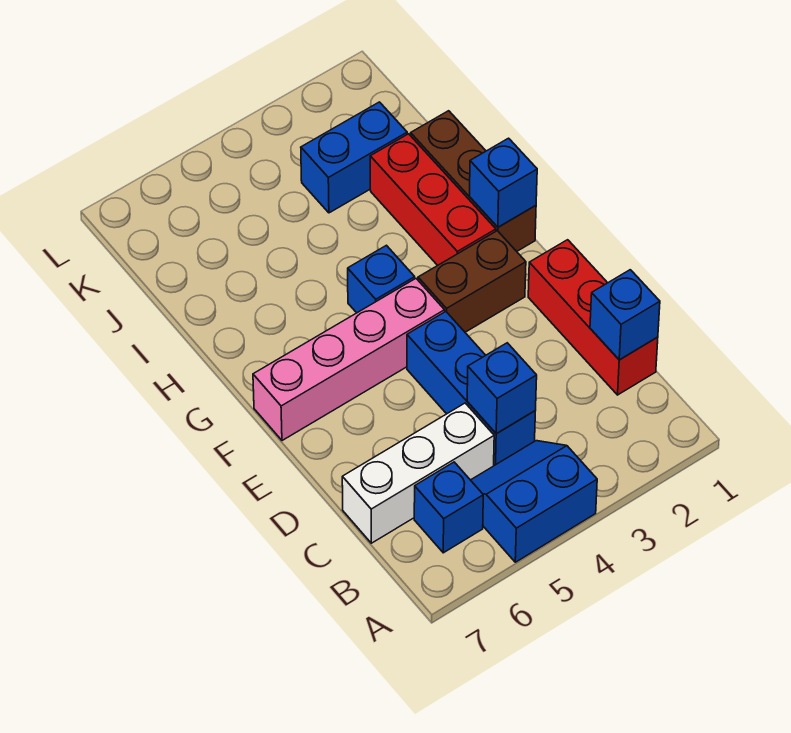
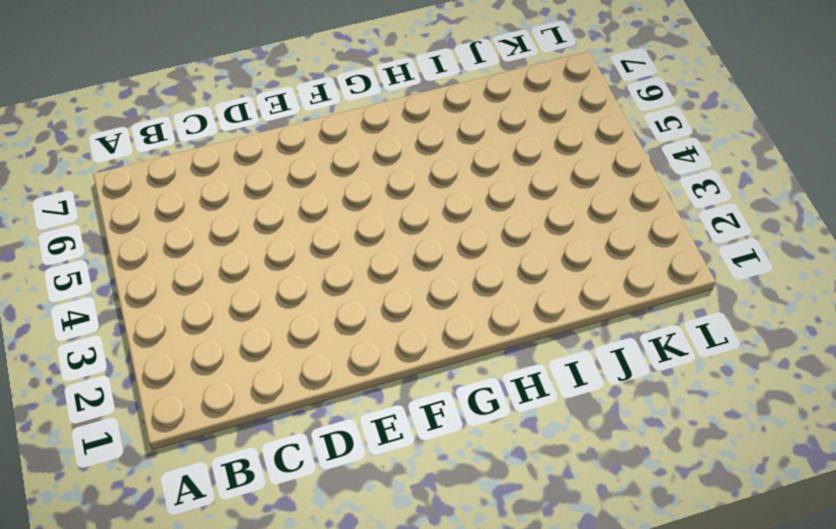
none -> blue slope A4:B5 level 1 top A
none -> blue brick B6 level 1
none -> red brick C1:E1 level 1

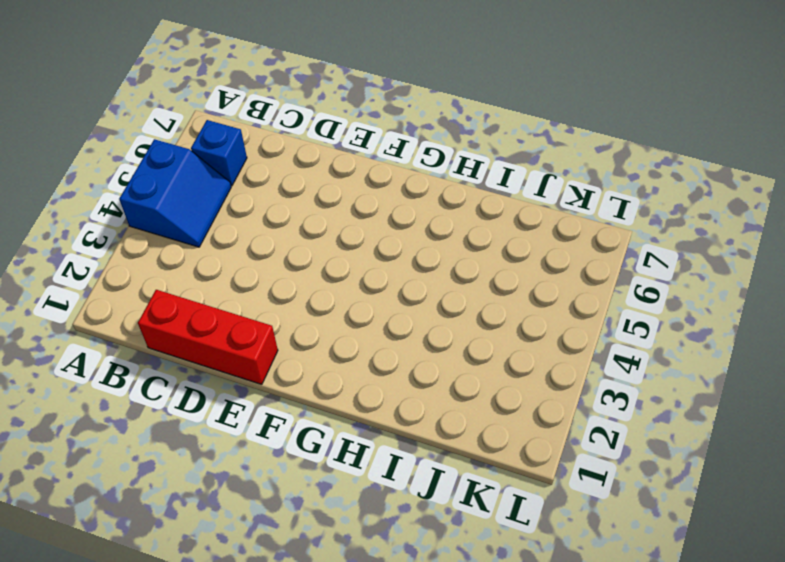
none -> blue brick C4:E4 level 1
none -> white brick C5:C7 level 1
none -> brown brick F2:F3 level 1

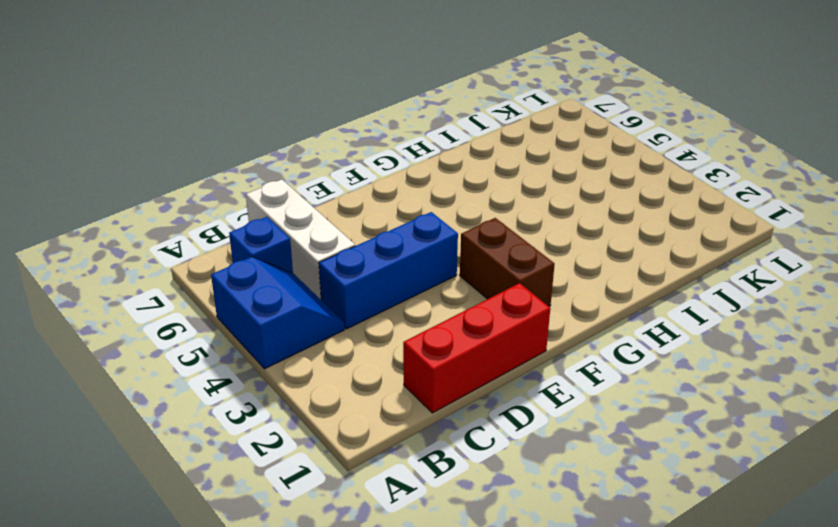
none -> pink brick F4:F7 level 1
none -> brown brick G1:I1 level 1
none -> red brick G2:I2 level 1

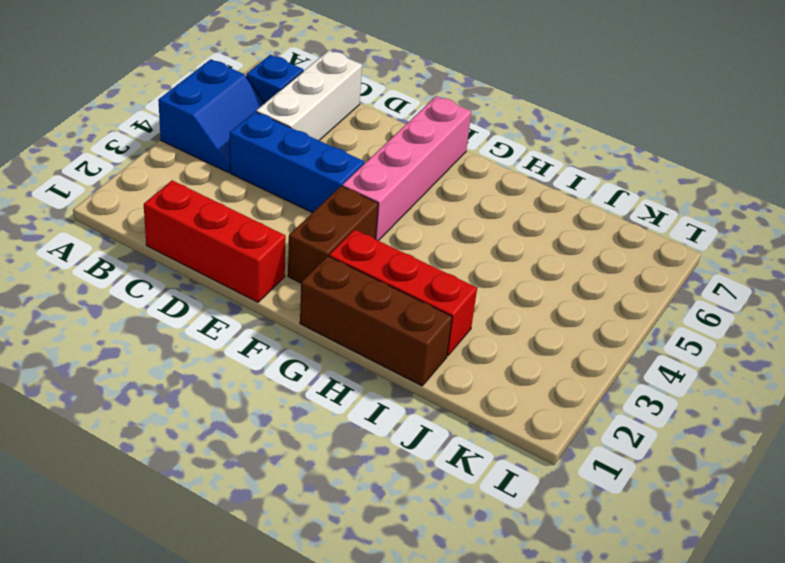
none -> blue brick G4 level 1
none -> blue brick J2:J3 level 1
none -> blue brick C1 level 2

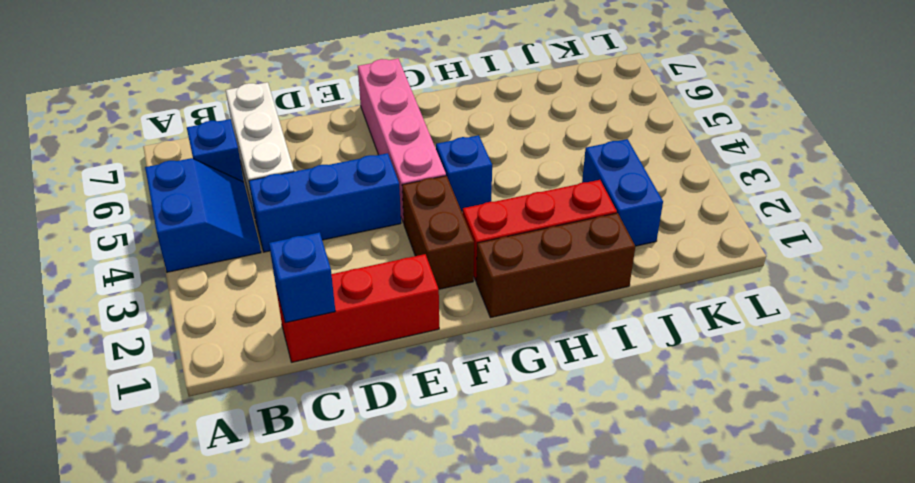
none -> blue brick C4 level 2
none -> blue brick G1 level 2

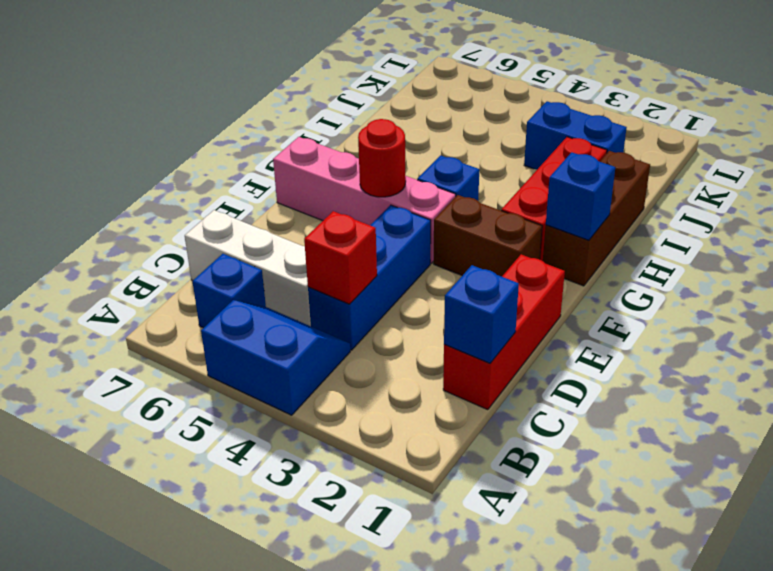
red brick C4 level 2 -> blue brick C4 level 2
red round brick F5 level 2 -> none

